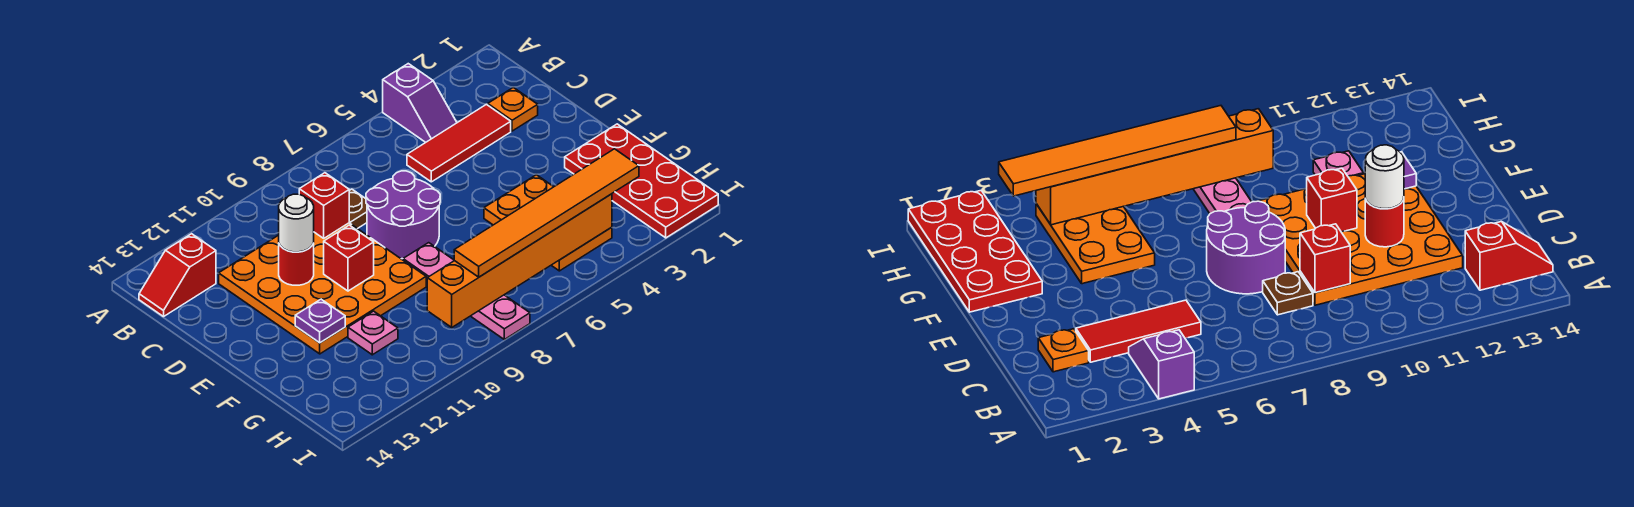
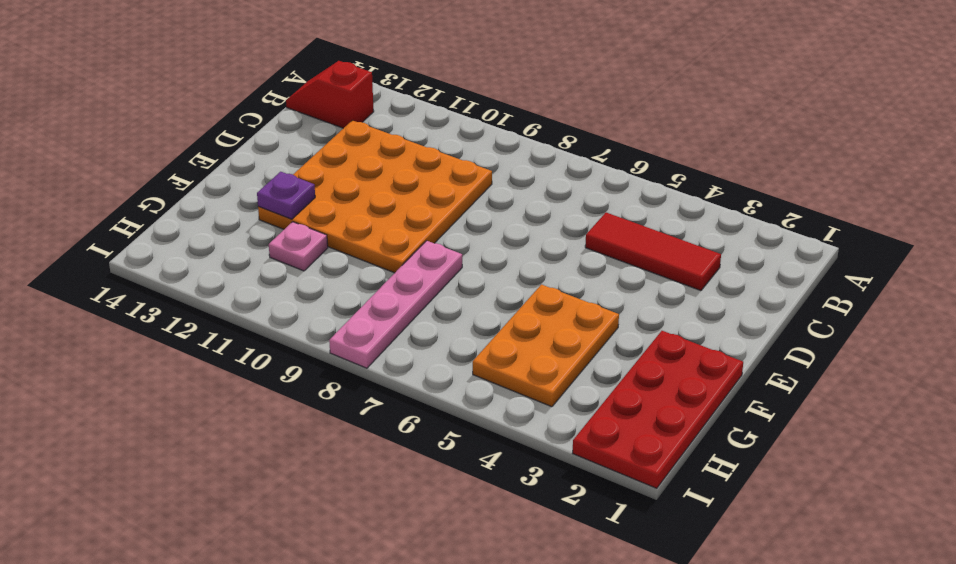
none -> purple slope A4:B4 level 1 top A
none -> orange plate C2 level 1
none -> brown plate C8 level 1

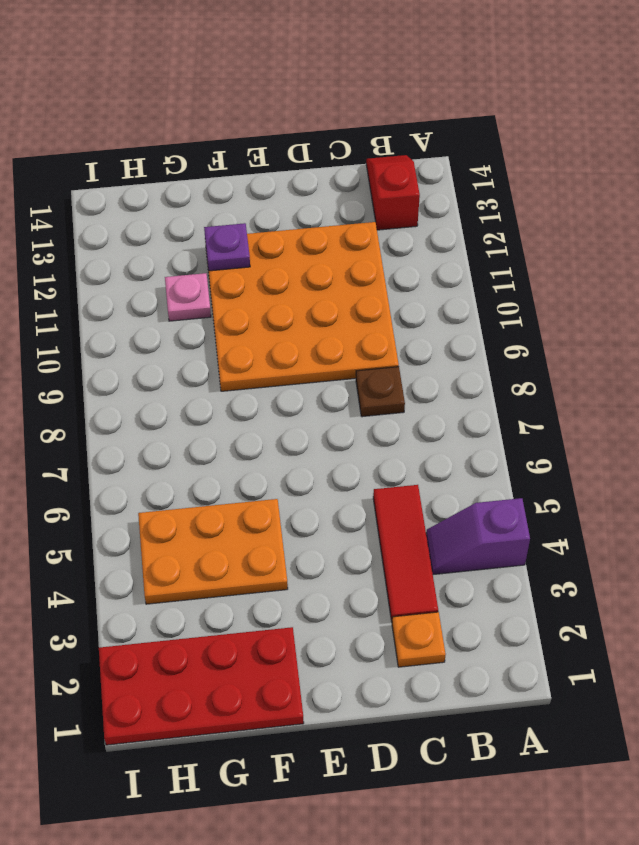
none -> purple round brick D7:E8 level 1
none -> pink plate F8:I8 level 1
none -> red brick C9 level 2

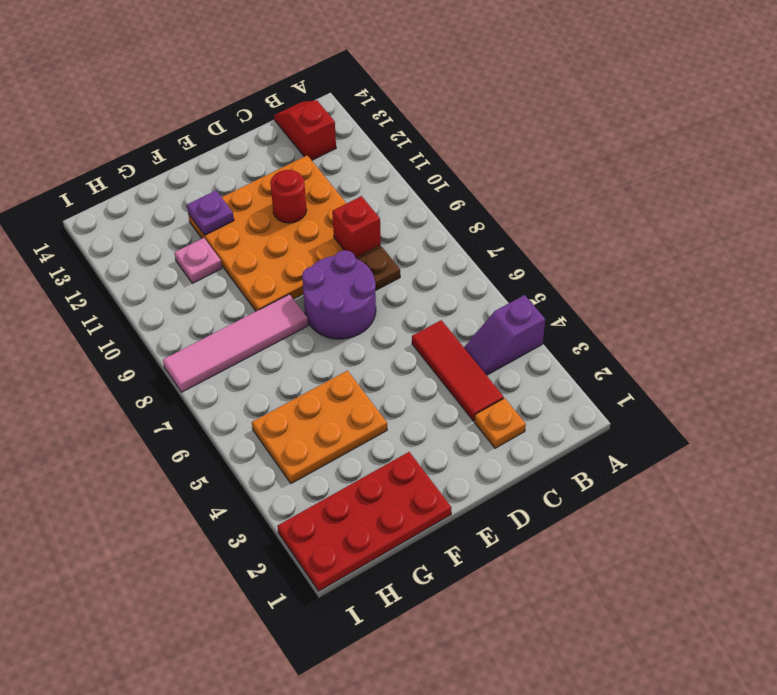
pink tile F8:I8 level 1 -> pink plate F8:I8 level 1
none -> red brick E10 level 2
none -> orange brick H4:H9 level 2
none -> white round brick D11 level 3

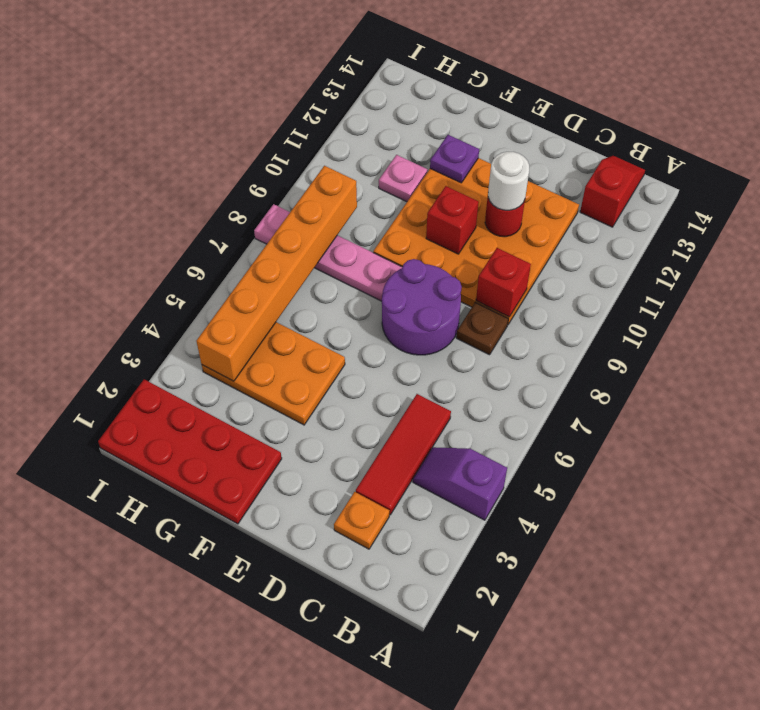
none -> orange tile H3:H8 level 3

